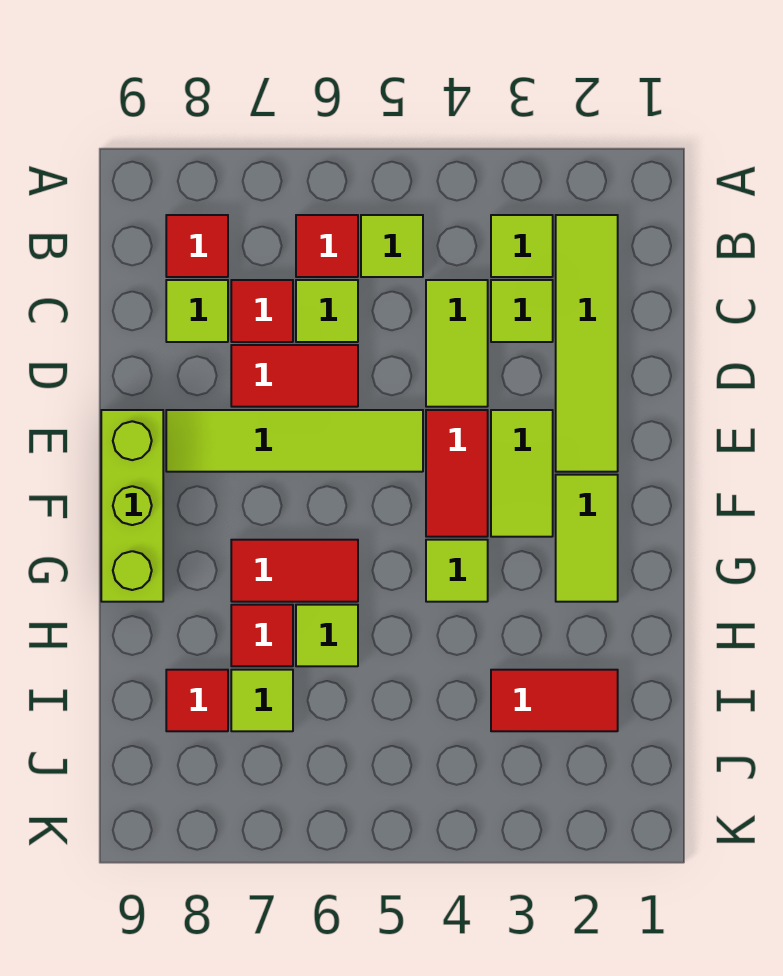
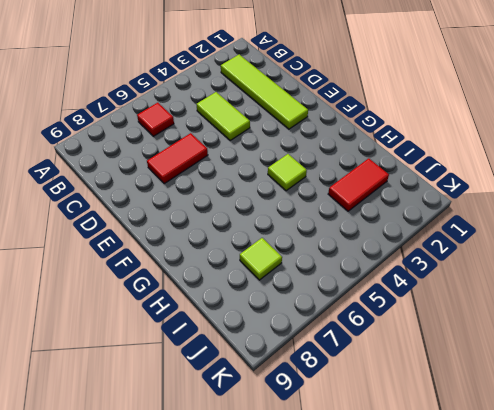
none -> lime tile B3 level 1
none -> lime tile B5 level 1
none -> red tile B8 level 1

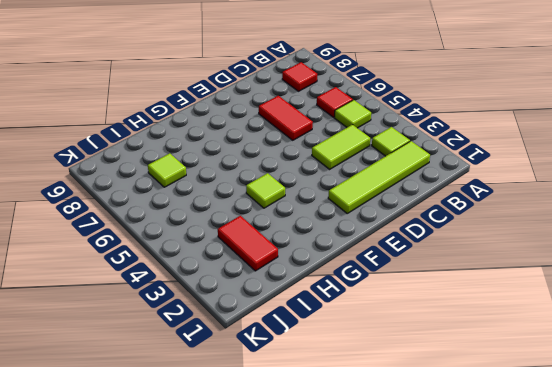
none -> lime tile C3 level 1
none -> lime tile C6 level 1
none -> red tile C7 level 1

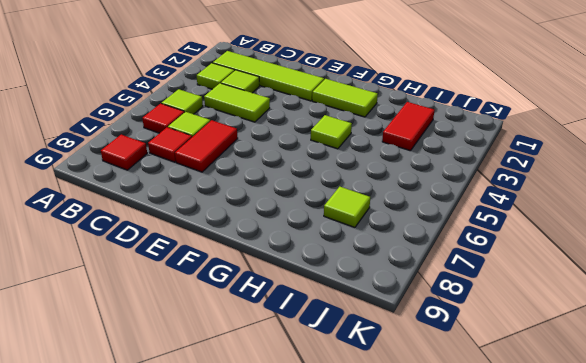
none -> lime tile C8 level 1
none -> lime tile E3:F3 level 1
none -> red tile E4:F4 level 1

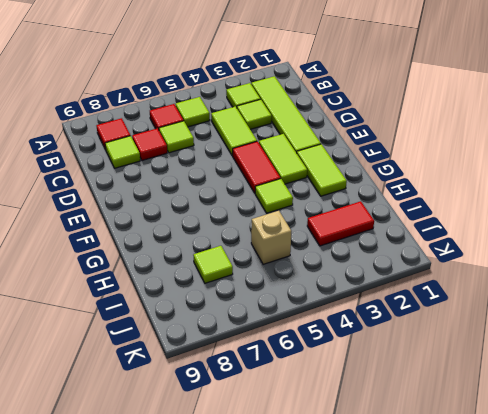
tan brick I5 level 1 -> none
none -> red tile D6:D7 level 1
none -> lime tile E5:E8 level 1
none -> lime brick E9:G9 level 1

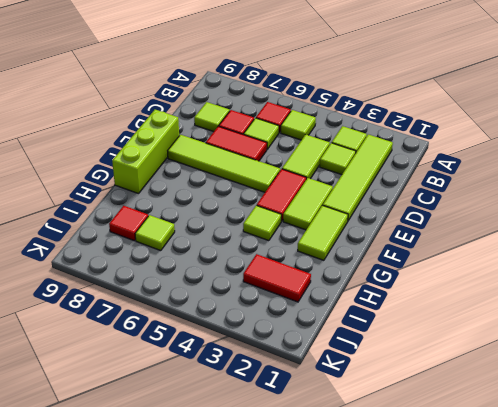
none -> red tile B8 level 1
none -> red tile G6:G7 level 1
none -> lime tile H6 level 1

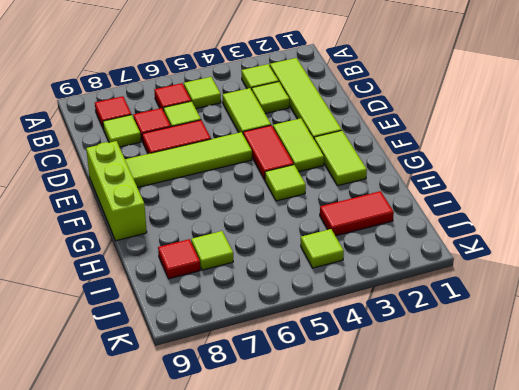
lime tile J4 level 1 -> lime tile H6 level 1
none -> red tile G6:G7 level 1
none -> red tile H7 level 1

